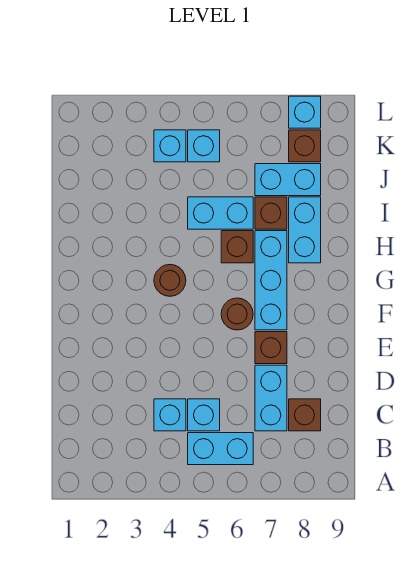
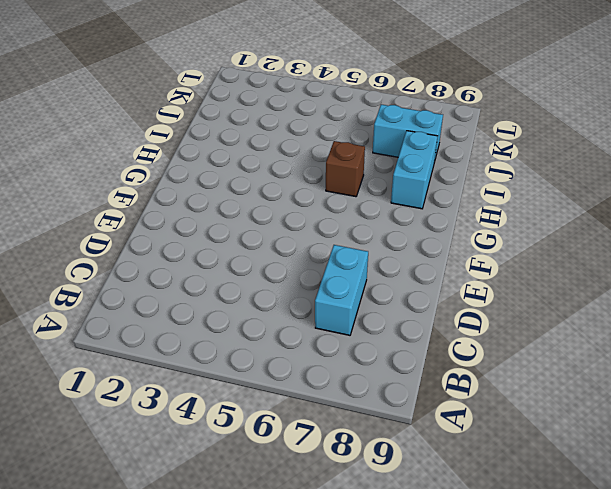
none -> cyan brick B5:B6 level 1
none -> cyan brick C4 level 1
none -> cyan brick C5 level 1

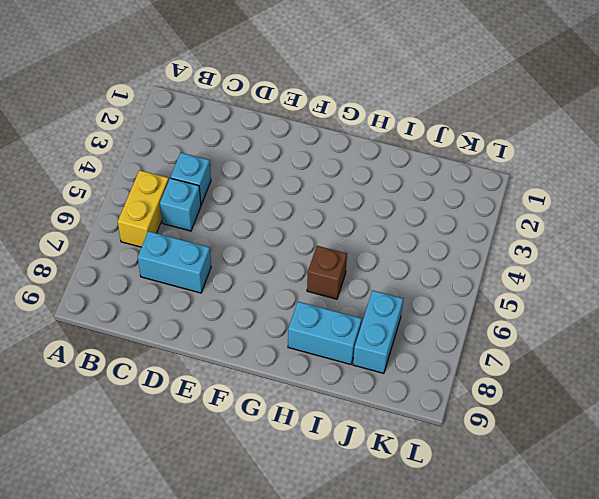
yellow brick B5:B6 level 1 -> cyan brick B5:B6 level 1
none -> brown brick C8 level 1
none -> brown brick E7 level 1
none -> brown round brick F6 level 1

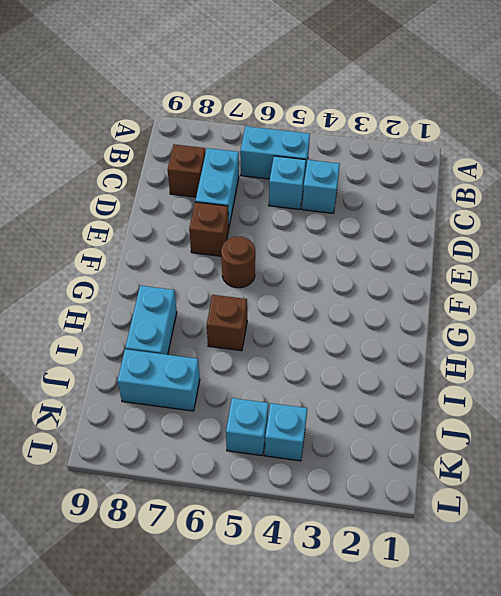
none -> cyan brick F7:H7 level 1
none -> brown round brick G4 level 1
none -> cyan brick I5:I6 level 1

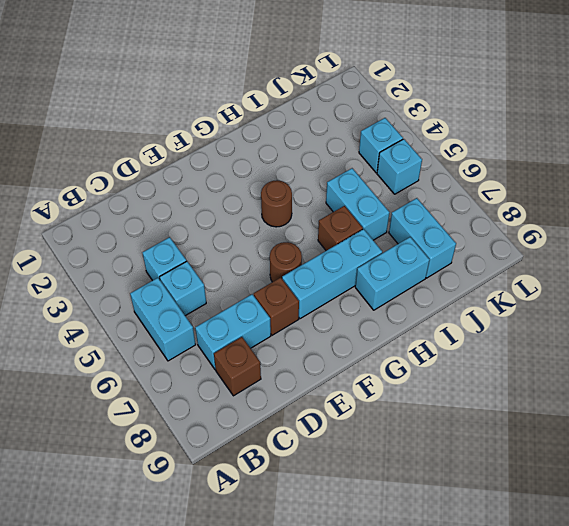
none -> brown brick I7 level 1
none -> brown brick K8 level 1
none -> cyan brick L8 level 1

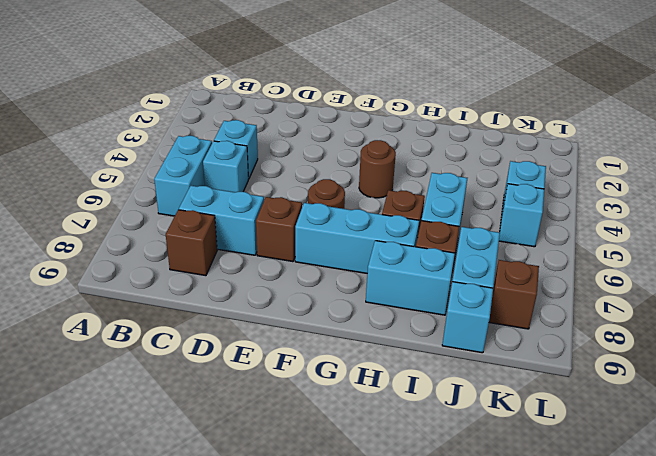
cyan brick J9 level 1 -> cyan brick L8 level 1

